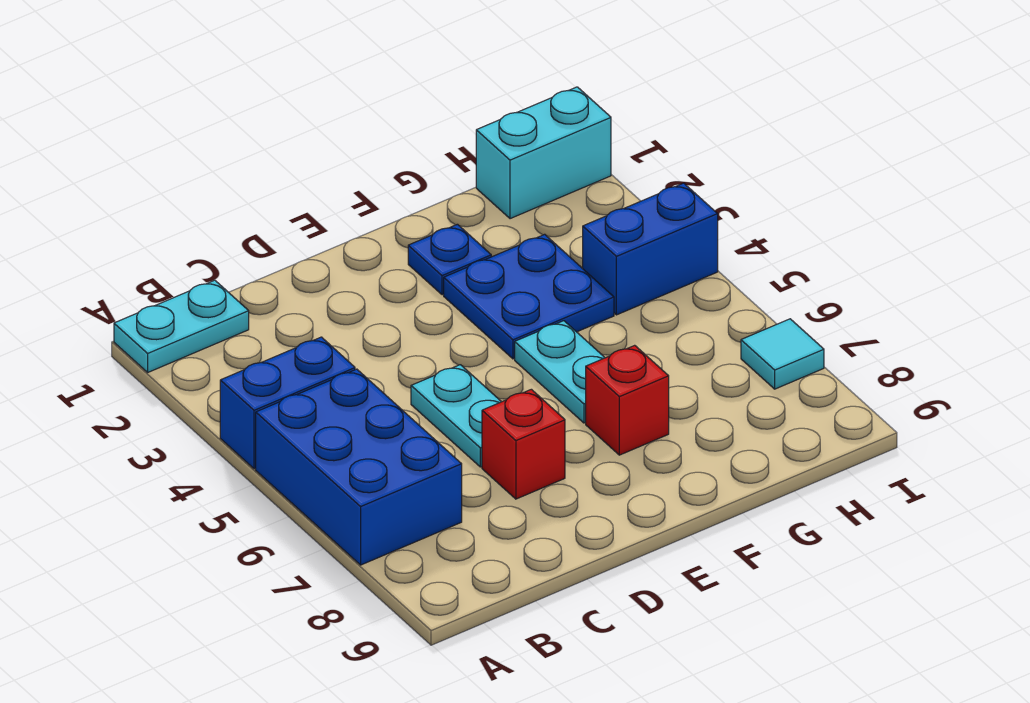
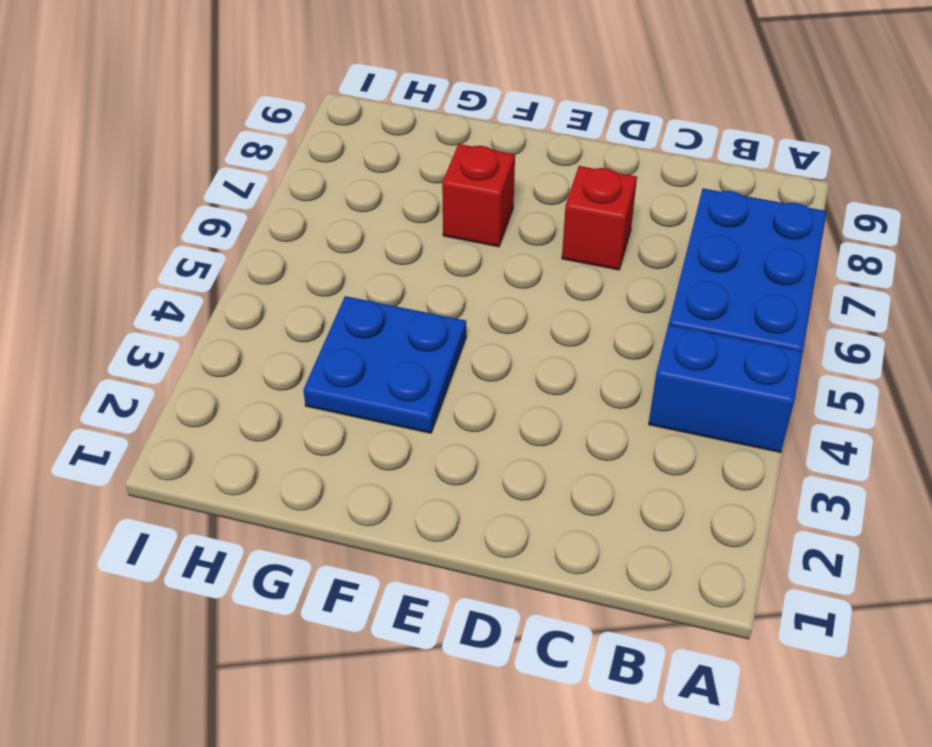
none -> cyan plate A1:B1 level 1
none -> cyan plate D5:D6 level 1
none -> blue plate F2 level 1

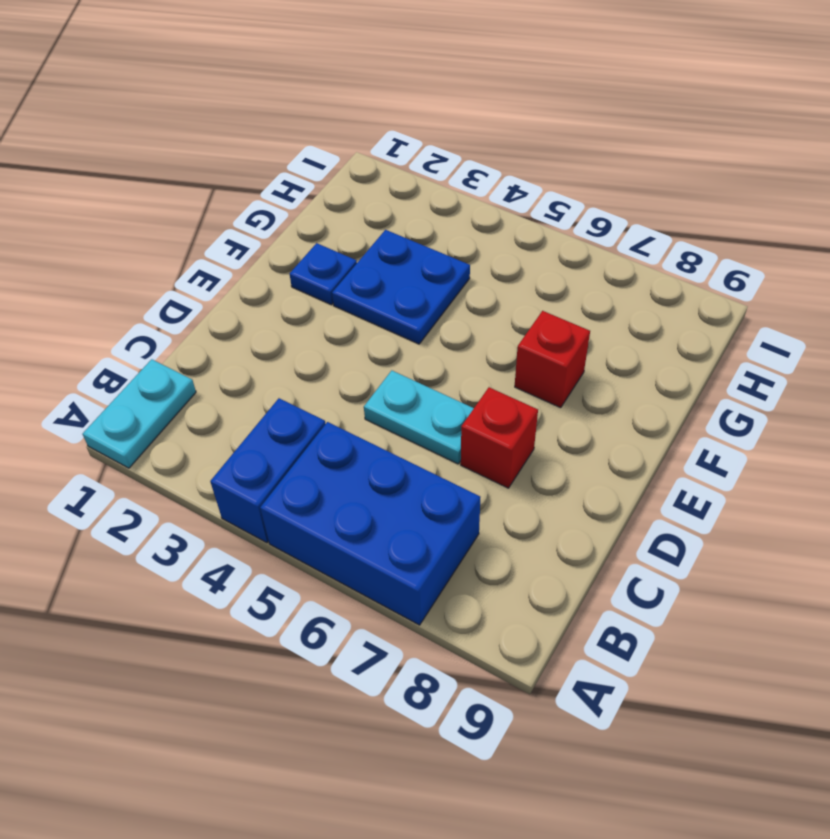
none -> cyan plate F5:F6 level 1
none -> cyan brick H1:I1 level 1
none -> blue brick H4:I4 level 1

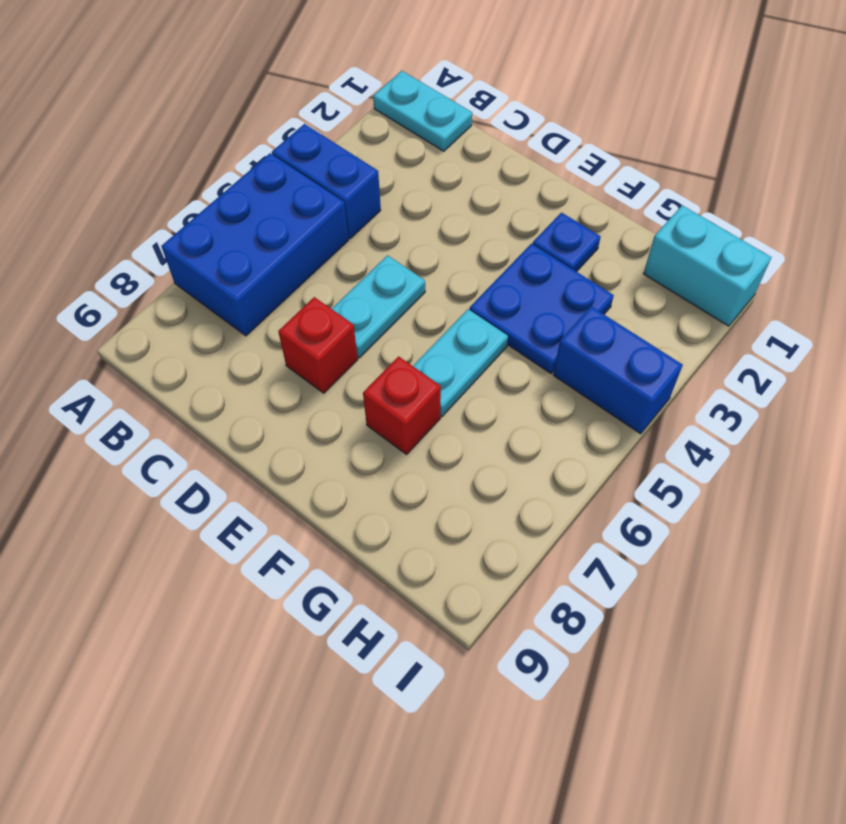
none -> cyan tile I7 level 1

